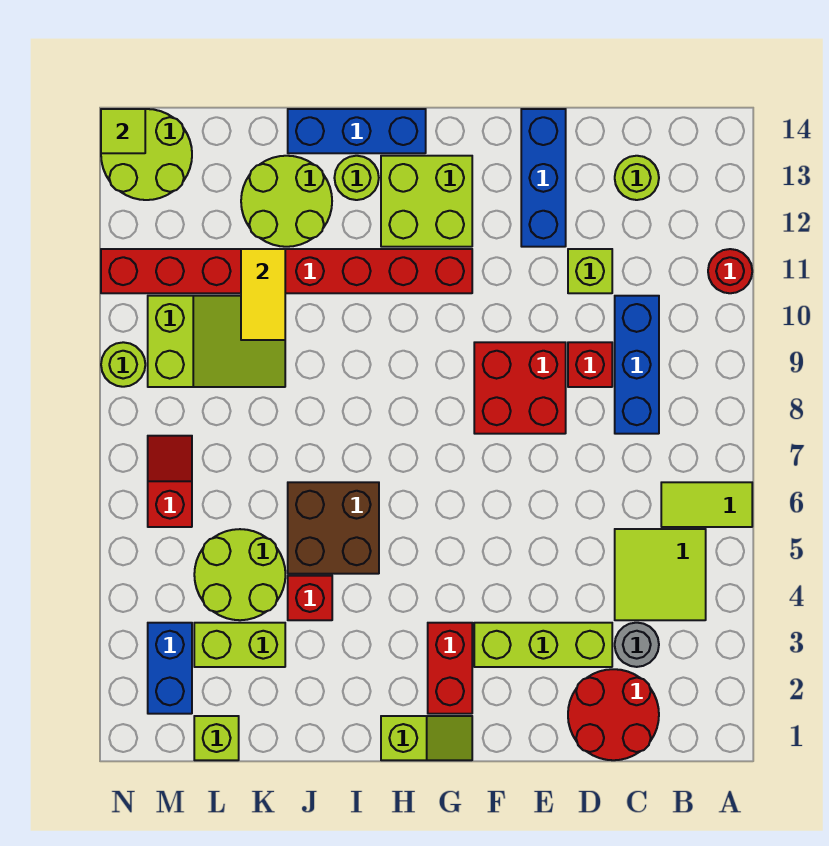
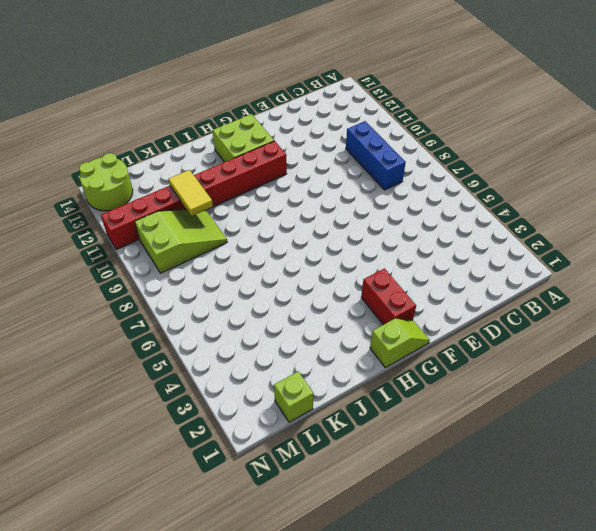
none -> lime tile A6:B6 level 1
none -> red round brick A11 level 1
none -> lime tile B4:C5 level 1
none -> red round brick C1:D2 level 1

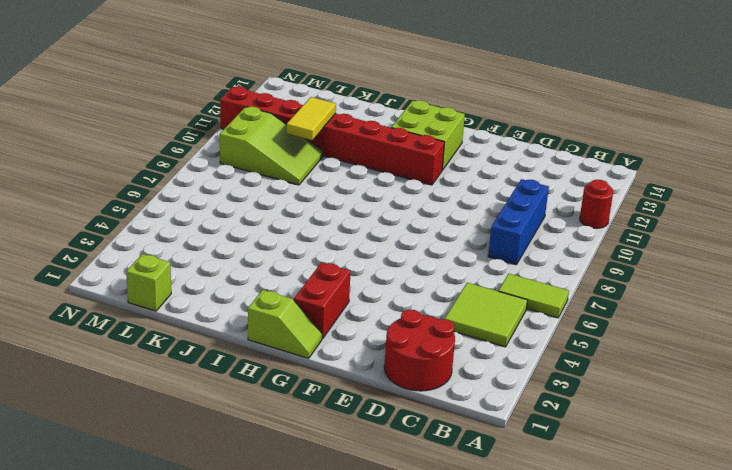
none -> grey round brick C3 level 1
none -> lime round brick C13 level 1
none -> lime brick D3:F3 level 1
none -> red brick D9 level 1

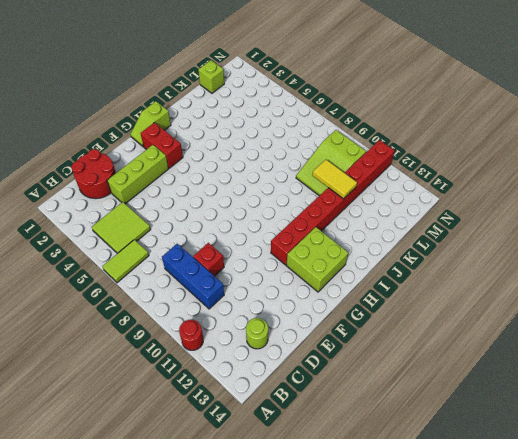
none -> grey round brick C3 level 1
none -> lime brick D11 level 1
none -> red brick E8:F9 level 1
none -> blue brick E12:E14 level 1

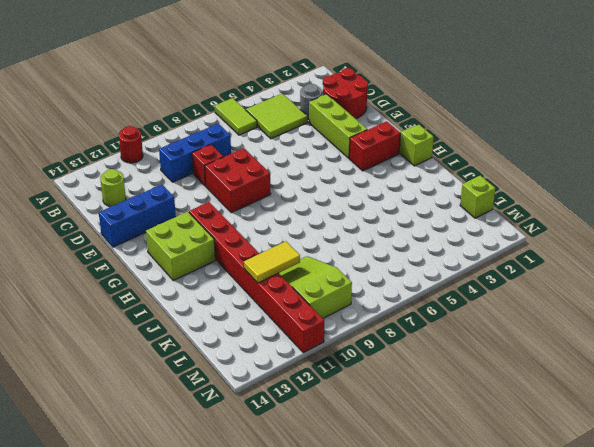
none -> lime brick D11 level 1
none -> blue brick H14:J14 level 1
none -> brown brick I5:J6 level 1
none -> lime round brick I13 level 1

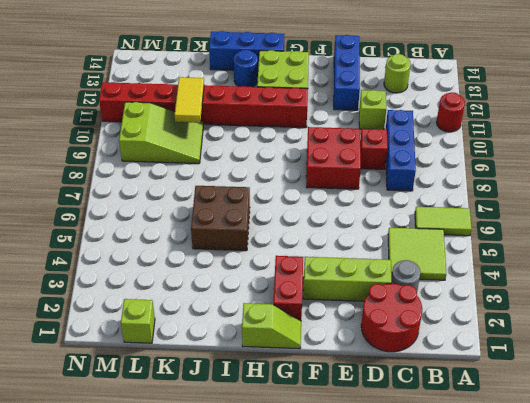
blue round brick I13 level 1 -> lime round brick I13 level 1
none -> red brick J4 level 1
none -> lime round brick J12:K13 level 1
none -> lime brick K3:L3 level 1
none -> lime round brick K4:L5 level 1

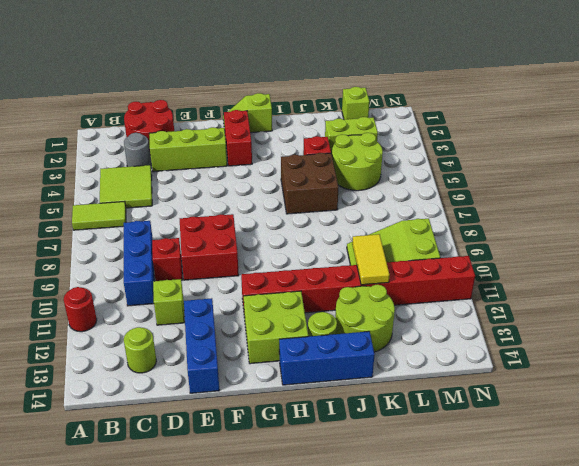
none -> blue brick M2:M3 level 1
none -> red slope M6:M7 level 1 top 6
none -> lime round brick M13:N14 level 1
none -> lime round brick N9 level 1

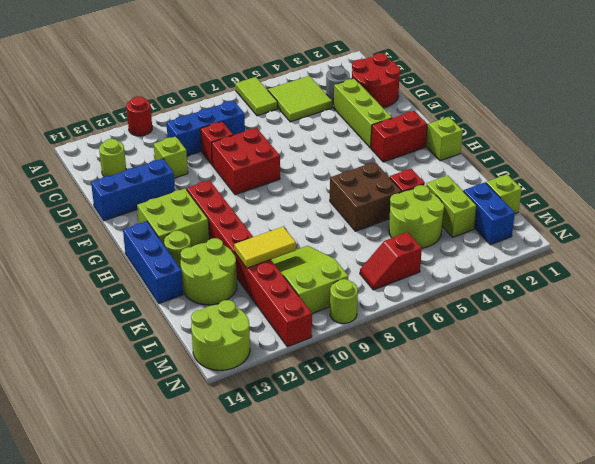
blue brick L2:M2 level 1 -> blue brick M2:M3 level 1
none -> lime tile N14 level 2

